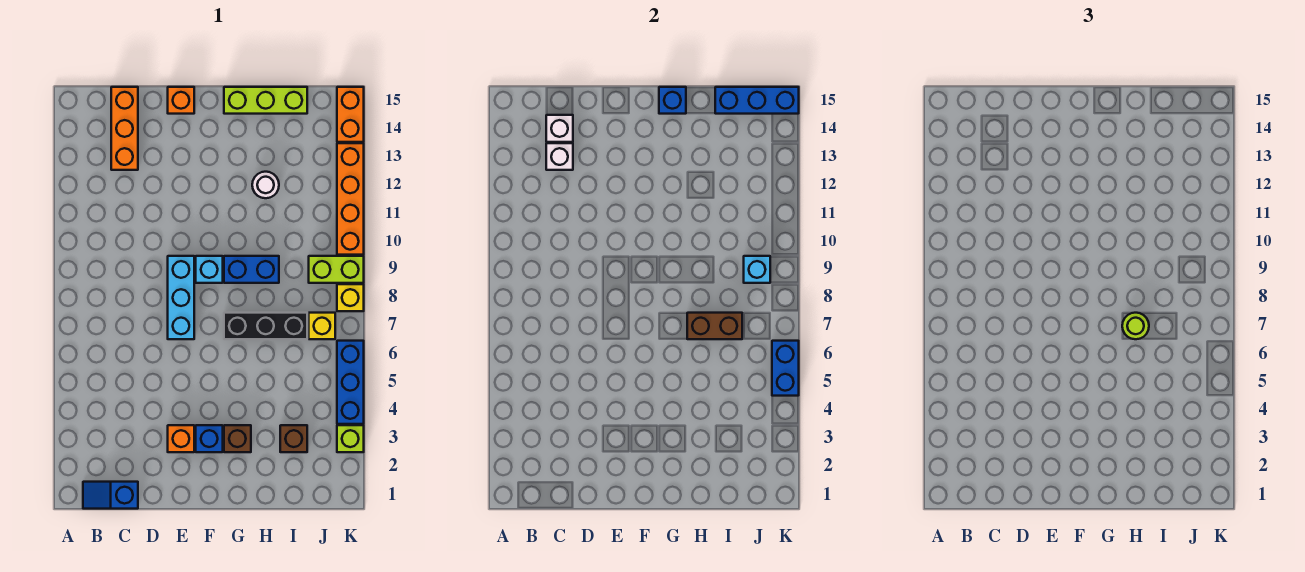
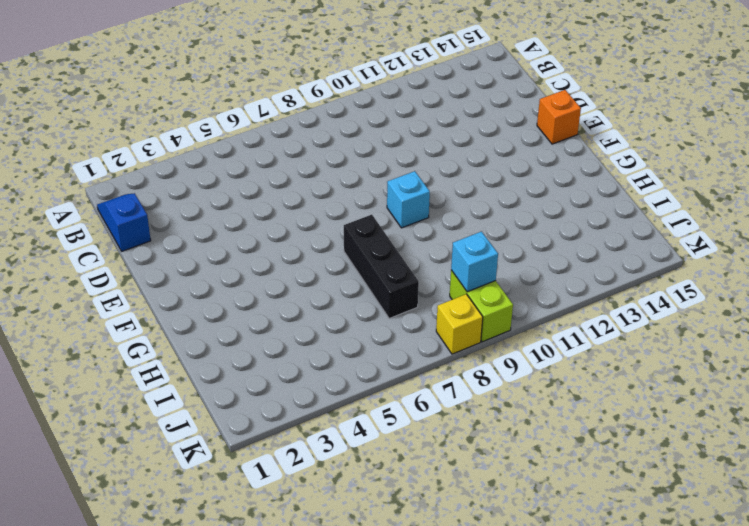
none -> orange brick C13:C15 level 1
none -> orange brick E3 level 1
none -> cyan brick E7:E9 level 1

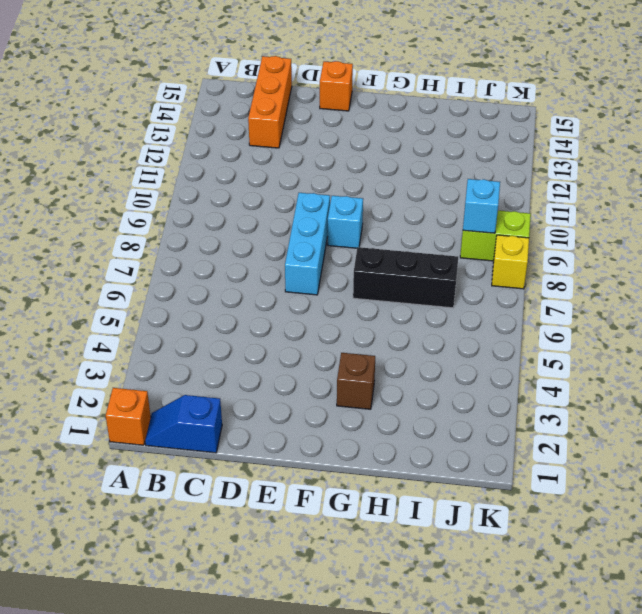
orange brick A1 level 1 -> orange brick E3 level 1
none -> blue brick F3 level 1
none -> blue brick G9:H9 level 1
none -> lime brick G15:I15 level 1

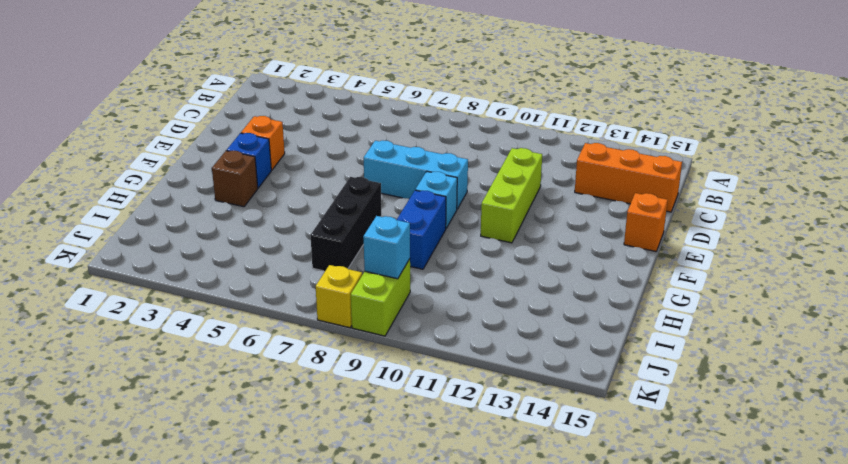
lime brick D11:F11 level 1 -> lime brick G15:I15 level 1
none -> blue slope B1:C1 level 1 top C
none -> white round brick H12 level 1
none -> brown brick I3 level 1

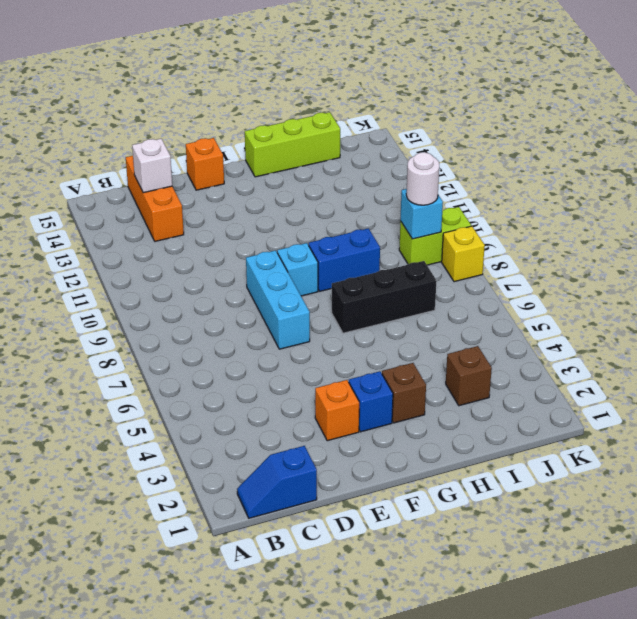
white round brick J9 level 3 -> white round brick H12 level 1
none -> yellow brick J7 level 1
none -> lime brick K3 level 1
none -> blue brick K4:K6 level 1

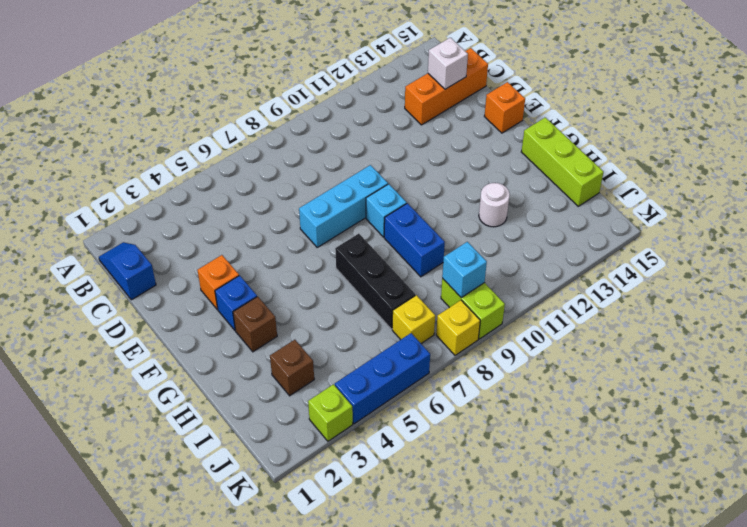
none -> orange brick K10:K13 level 1
none -> orange brick K14:K15 level 1
none -> white brick C13 level 2

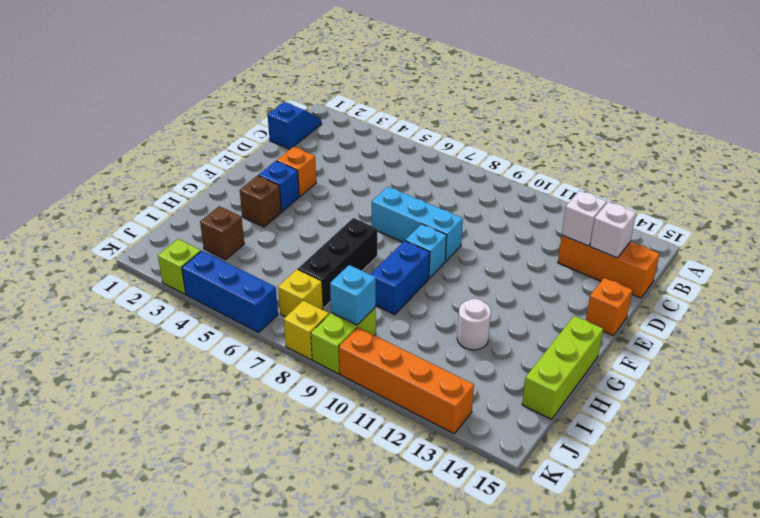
none -> orange brick K14:K15 level 1
none -> blue brick G15 level 2
none -> brown brick H7:I7 level 2

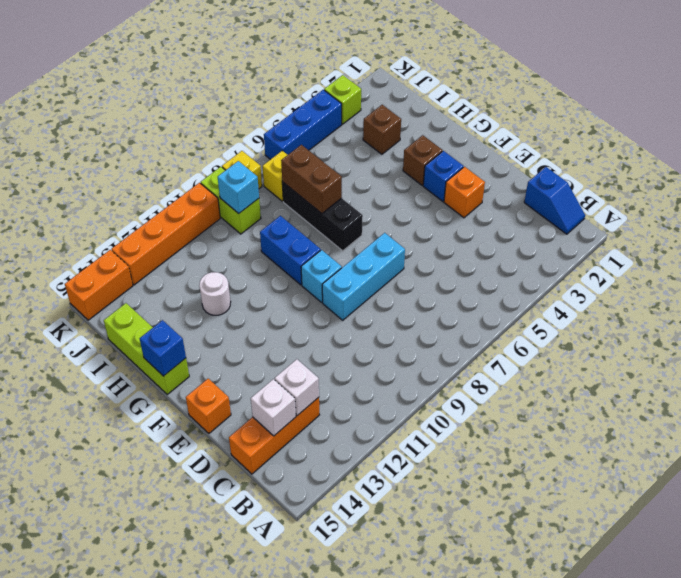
none -> blue brick I15:K15 level 2
none -> blue brick K5:K6 level 2
none -> lime round brick H7 level 3

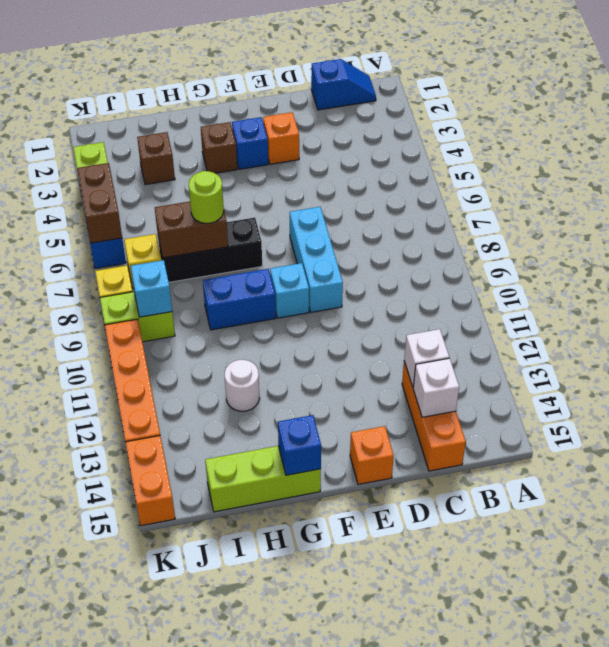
brown brick K5:K6 level 2 -> blue brick K5:K6 level 2
none -> blue brick I15:K15 level 2

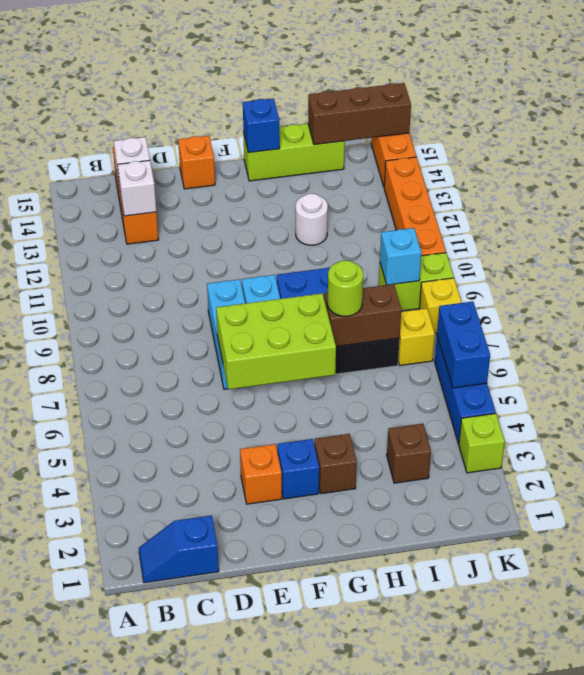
lime brick E6:G7 level 2 -> none
brown brick I15:K15 level 2 -> blue brick I15:K15 level 2

